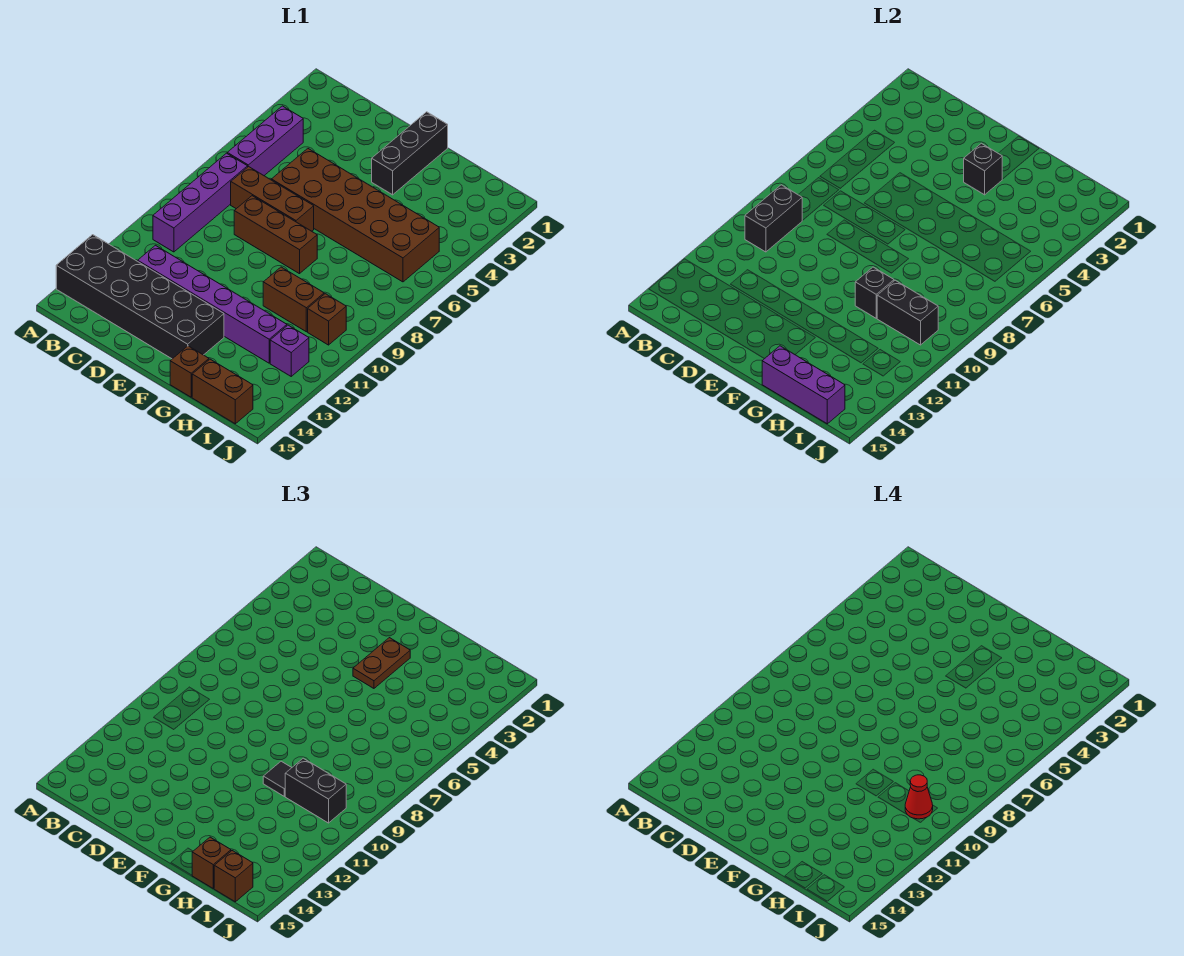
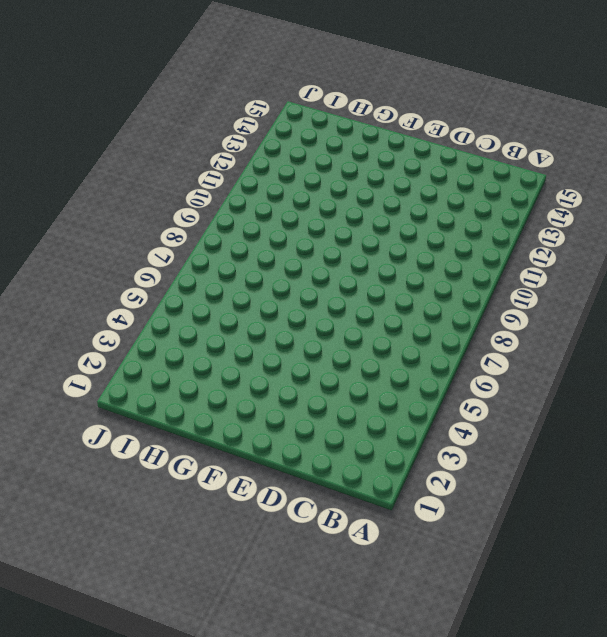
none -> black brick A13:F14 level 1
none -> purple brick B4:B6 level 1
none -> purple brick B7:B10 level 1

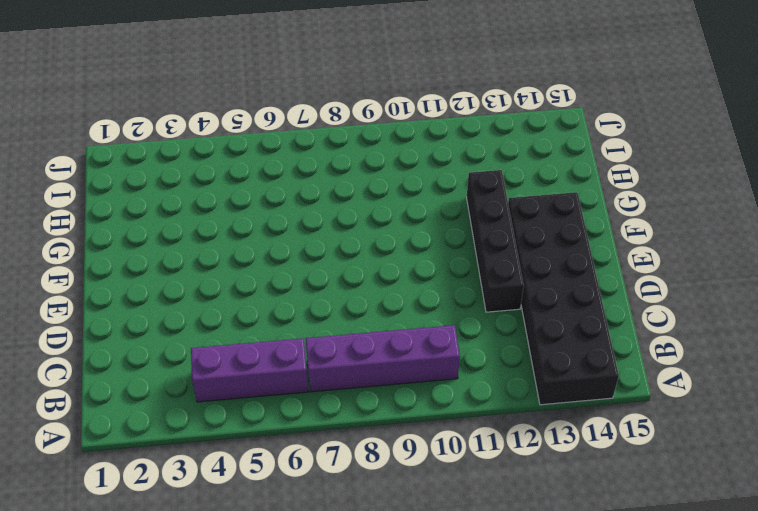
black brick D12:G12 level 1 -> purple brick C12:H12 level 1
none -> brown brick C7:E7 level 1
none -> brown brick D5:I6 level 1
none -> brown brick D8:F8 level 1

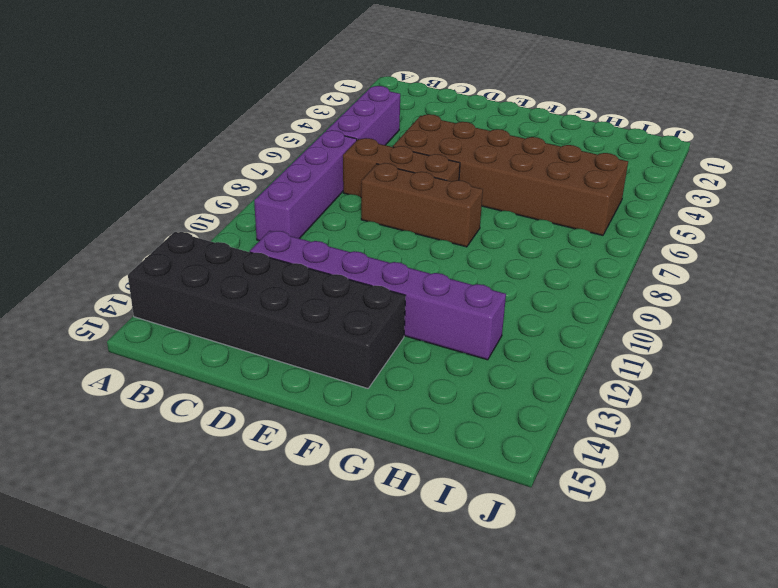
none -> black brick F1:F3 level 1
none -> brown brick G10:H10 level 1
none -> brown brick G15 level 1

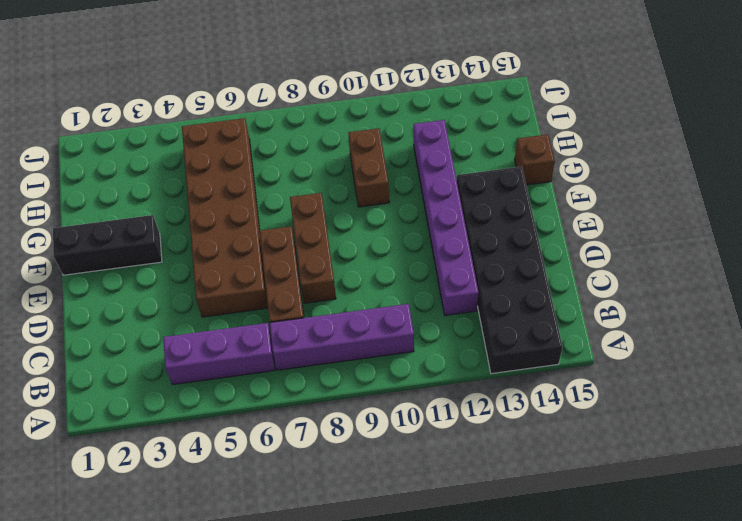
none -> brown brick H15:I15 level 1
none -> brown brick I10 level 1
none -> purple brick I12 level 1

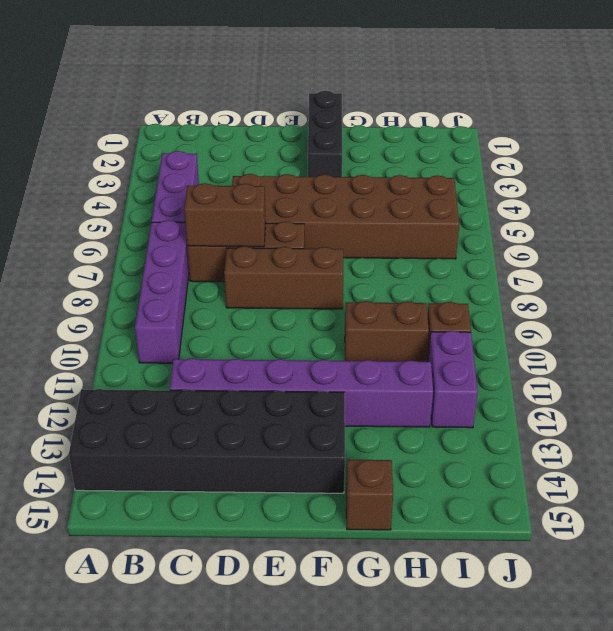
brown brick C7:D7 level 2 -> brown brick H15:I15 level 1
purple brick I11:I12 level 1 -> purple brick I12 level 1
none -> black brick B9:B10 level 2
none -> black brick F3 level 2
none -> black brick G10 level 2

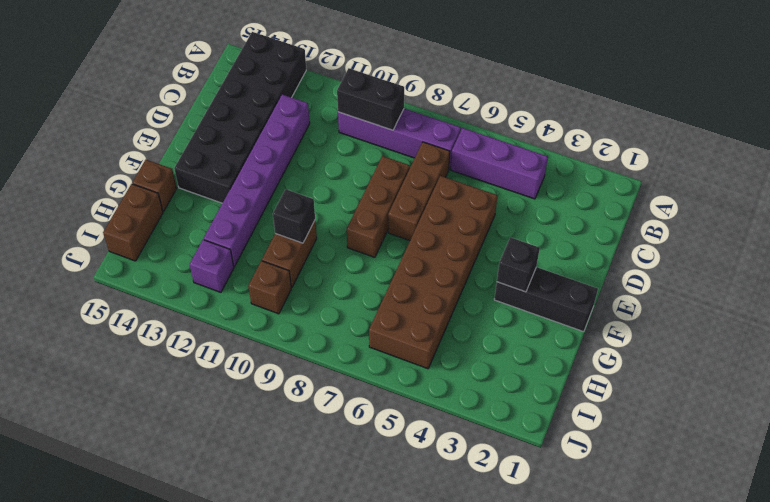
none -> purple brick G15:I15 level 2
none -> black brick H10:I10 level 2
none -> brown plate F3:F4 level 3

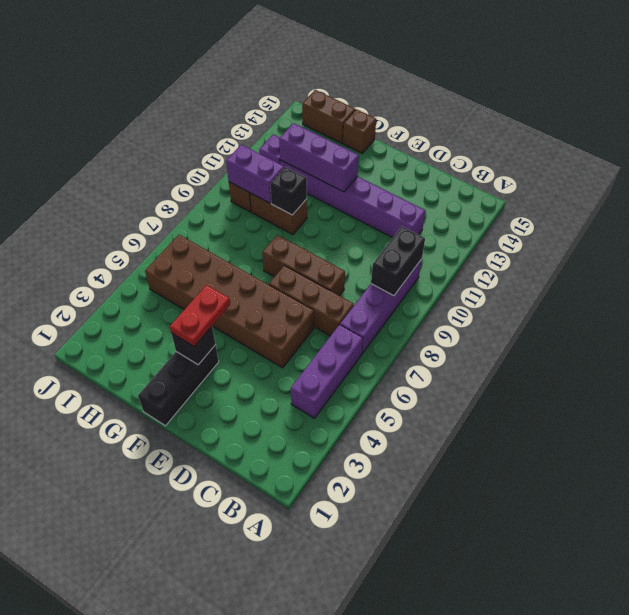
red plate F3:F4 level 3 -> brown plate F3:F4 level 3
purple brick F12:H12 level 2 -> purple brick G15:I15 level 2
purple brick H10:I10 level 2 -> black brick H10:I10 level 2
none -> black brick A13:F14 level 1
none -> black tile G10 level 3
none -> black brick H10:I10 level 3

